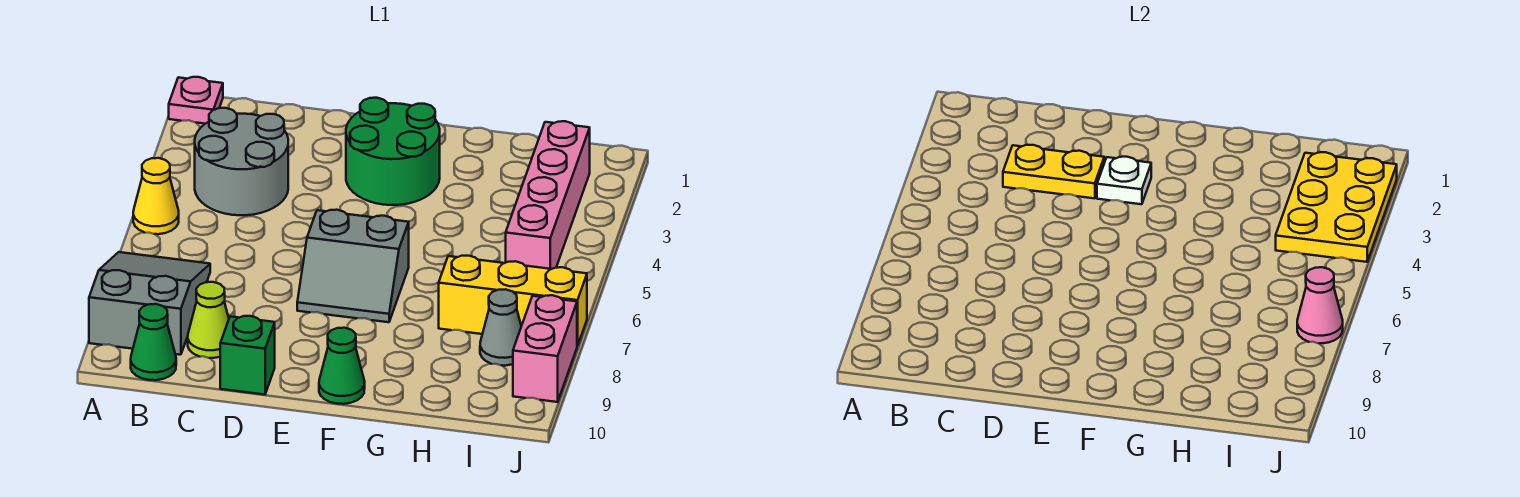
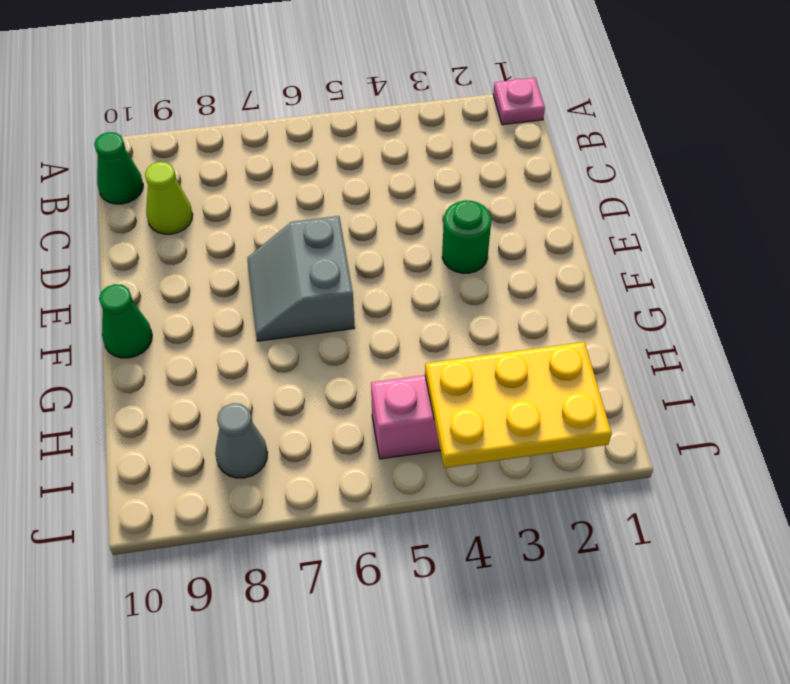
green round brick E3 level 1 -> green round brick E2:F3 level 1
none -> yellow cone A5 level 1
none -> grey slope A7:B9 level 1 top 9
none -> grey round brick B3:C4 level 1

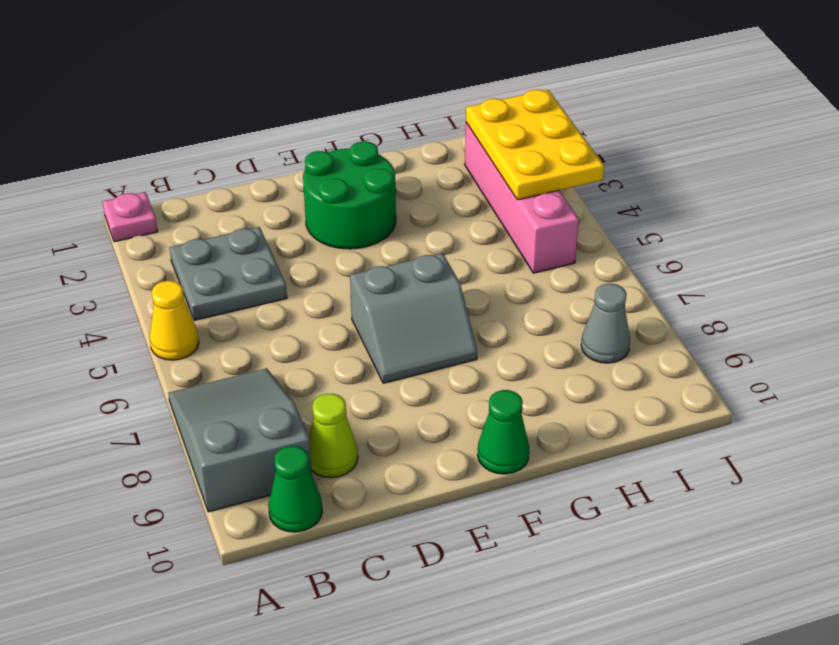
grey plate B3:C4 level 1 -> grey round brick B3:C4 level 1
none -> green brick D10 level 1
none -> yellow brick H7:J7 level 1
none -> pink brick J8:J9 level 1

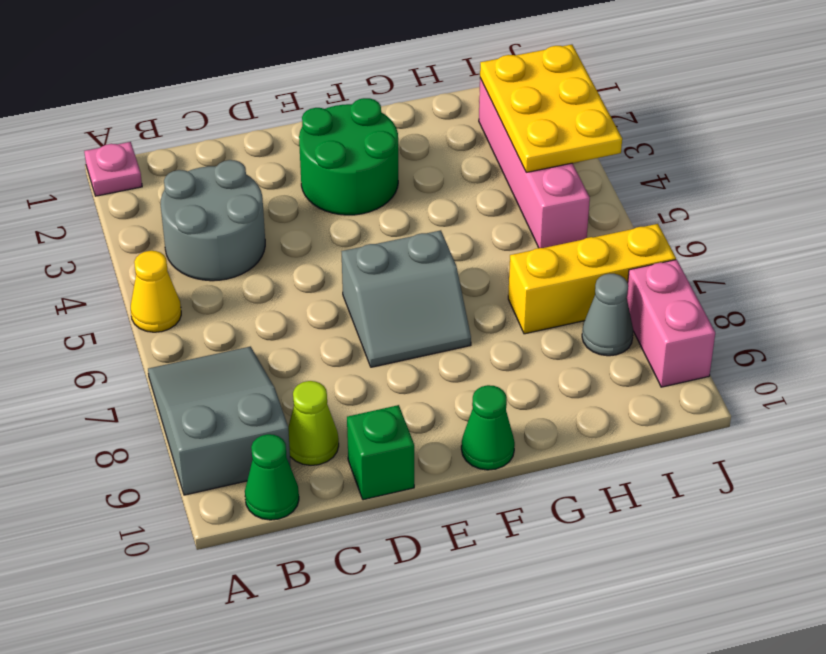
none -> yellow plate C3:D3 level 2
none -> white plate E3 level 2
none -> pink cone J7 level 2

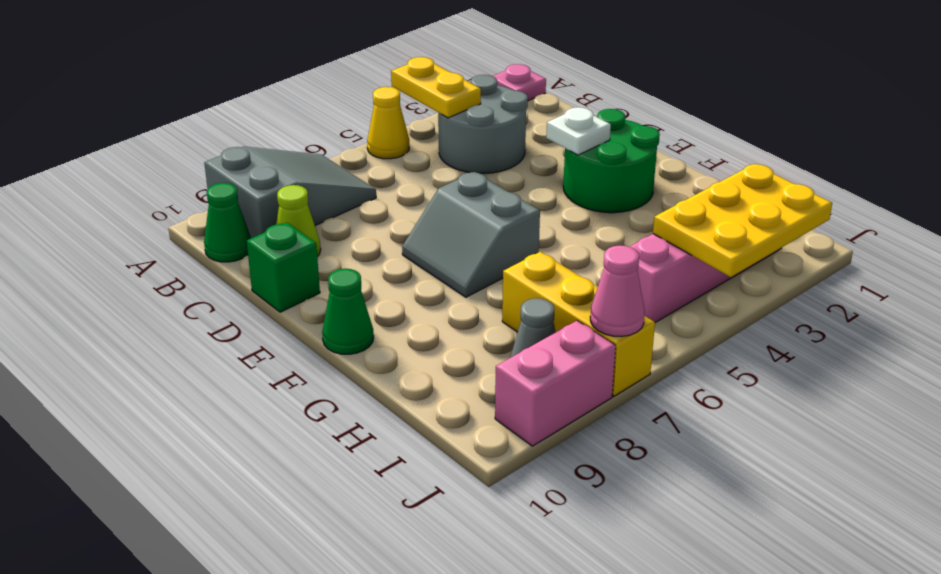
yellow plate A4:B4 level 2 -> yellow plate C3:D3 level 2

